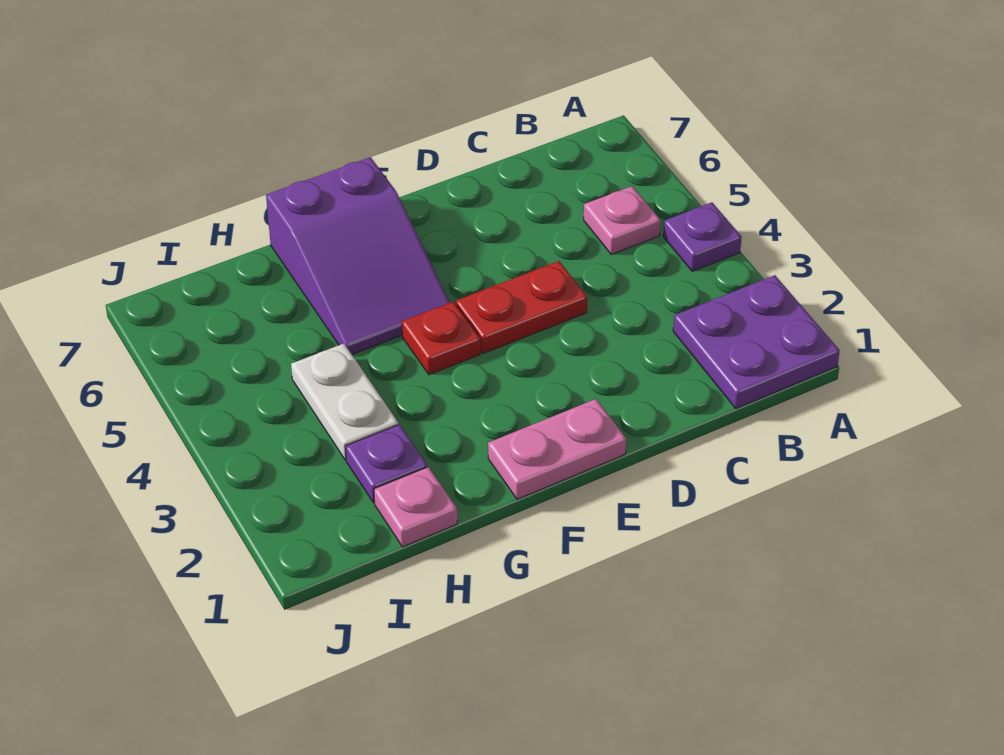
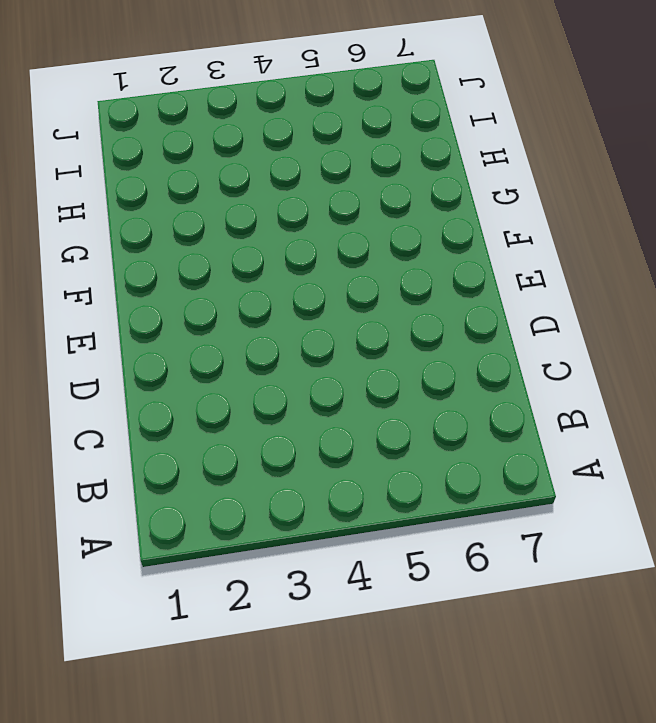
none -> purple plate A1:B2 level 1
none -> purple plate A4 level 1

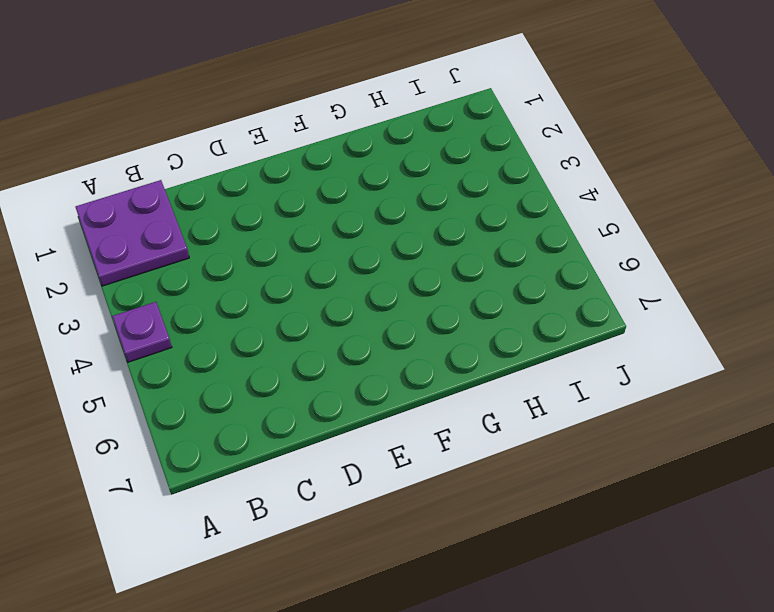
none -> pink plate B5 level 1
none -> red plate D4:E4 level 1

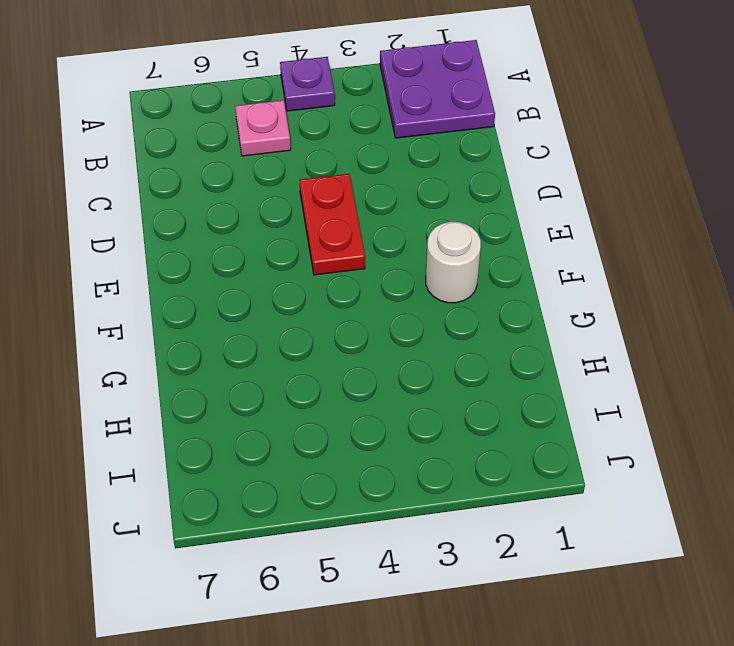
white round brick F2 level 1 -> none
none -> pink plate E1:F1 level 1
none -> red plate F4 level 1

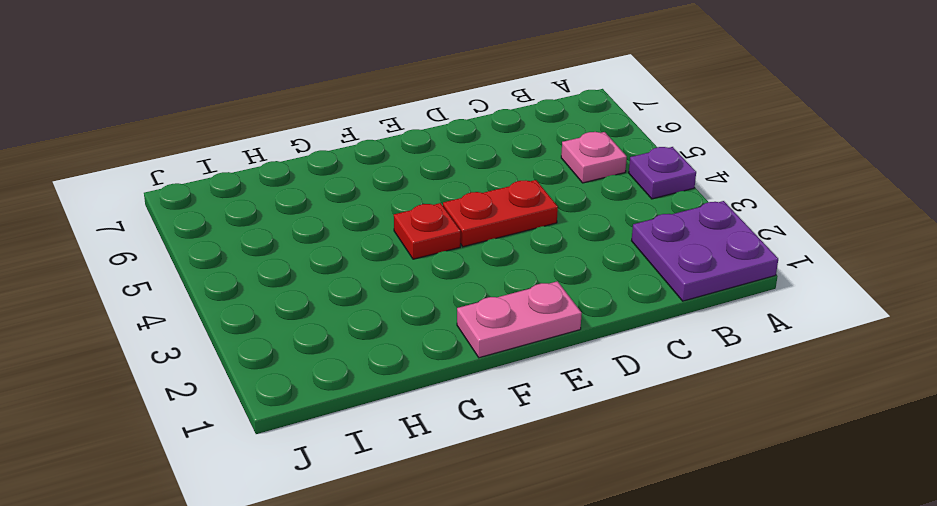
none -> purple slope F5:G7 level 1 top 7
none -> pink plate H1 level 1

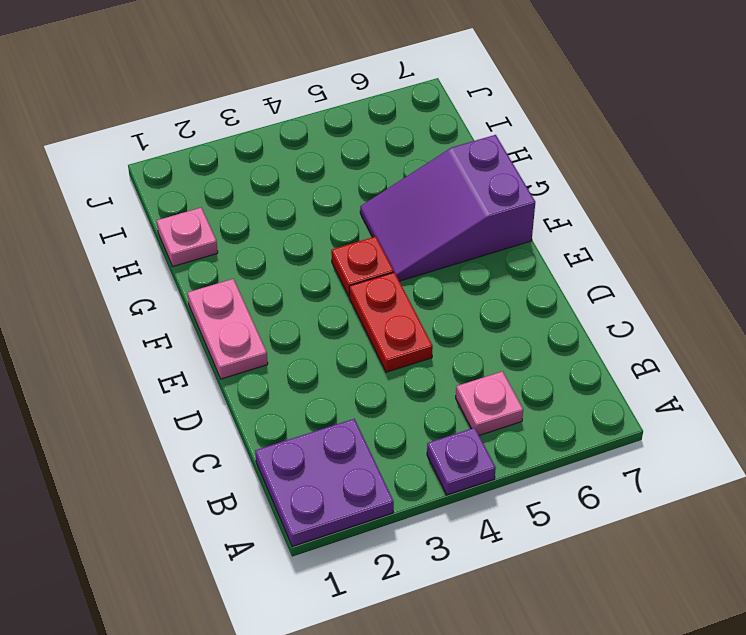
none -> purple plate H2 level 1
none -> white plate H3:H4 level 1

